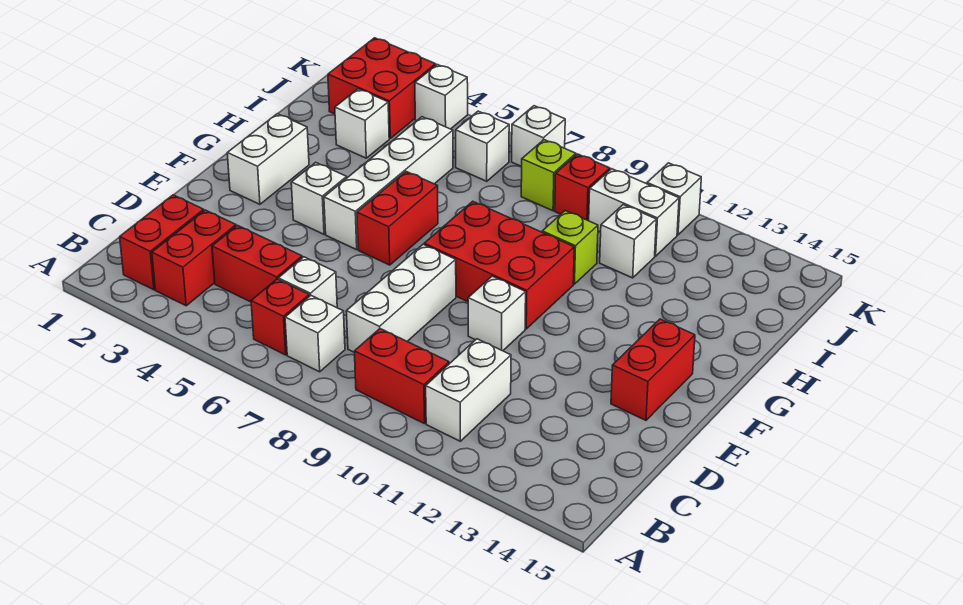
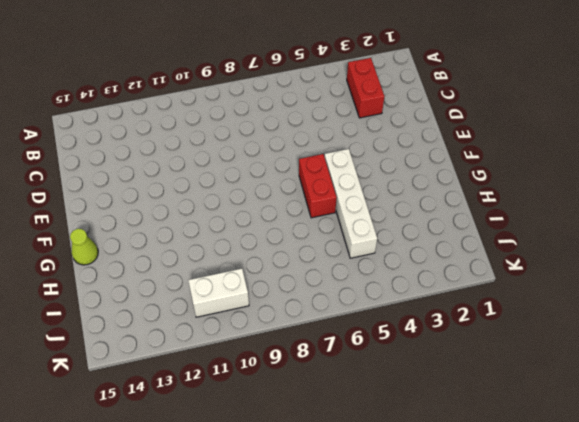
lime cone G15 level 1 -> none
none -> red brick B2:C2 level 1
none -> red brick B6 level 1
none -> white brick B7 level 1

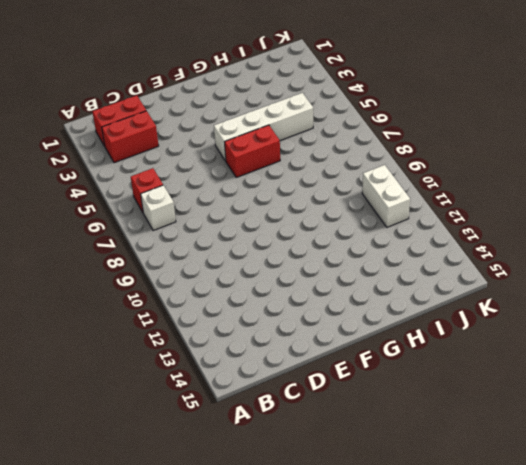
none -> red brick B9:B10 level 1
none -> white brick B11:C11 level 1
none -> red brick C4:C5 level 1

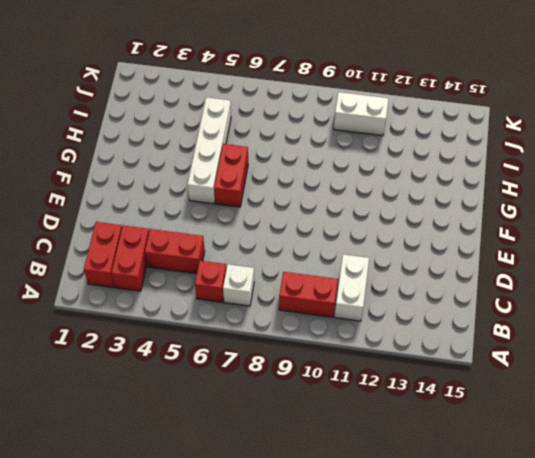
none -> white brick C6 level 1
none -> white brick C8:E8 level 1
none -> white brick E10 level 1

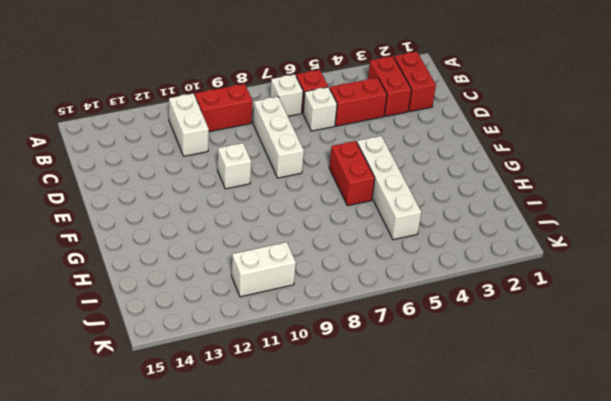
none -> red brick E14:F14 level 1
none -> white brick F2:G2 level 1
none -> white brick F4 level 1

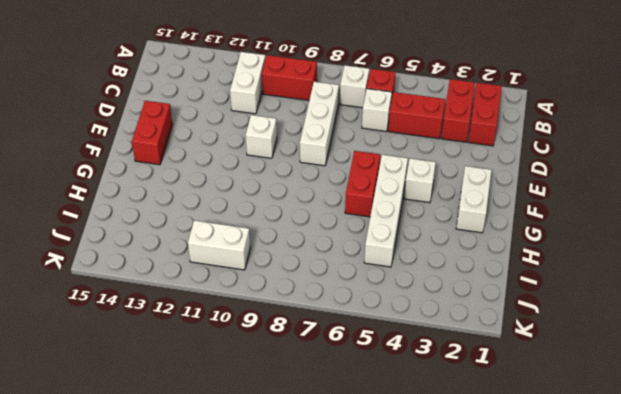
none -> red brick F8:G10 level 1
none -> lime brick H10 level 1
none -> white brick I3 level 1

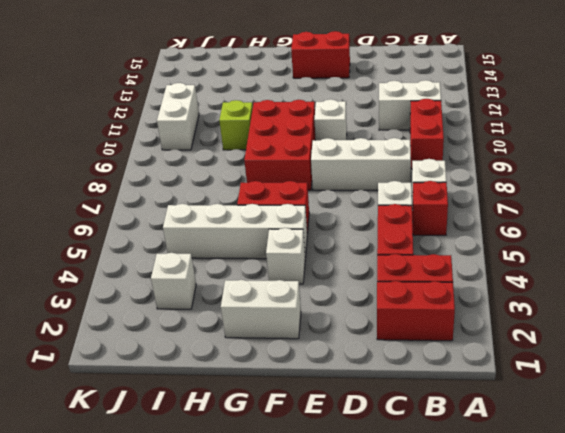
none -> white brick I11 level 1
none -> red brick J2:K3 level 1
none -> white brick J6 level 1

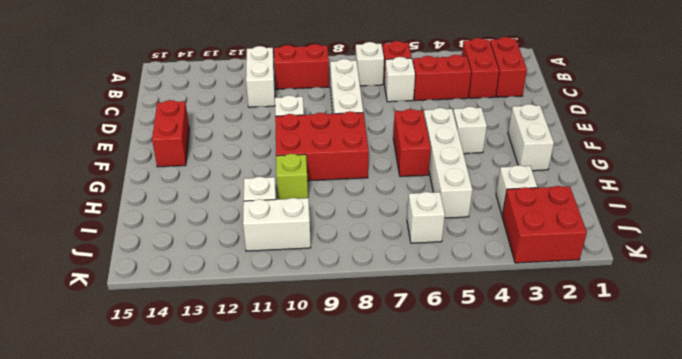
none -> lime brick J8 level 1
none -> red brick J9 level 1
none -> white brick K4 level 1

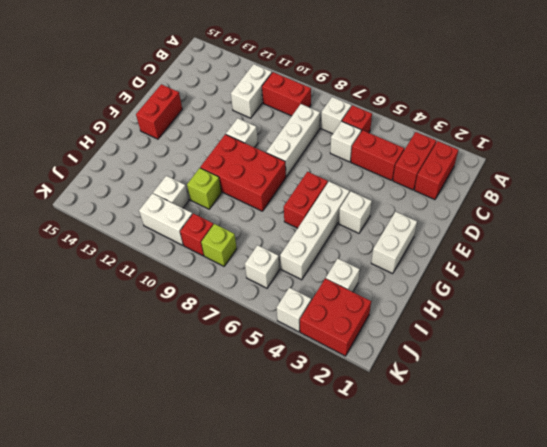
none -> white brick K7 level 1
none -> white brick K11 level 1

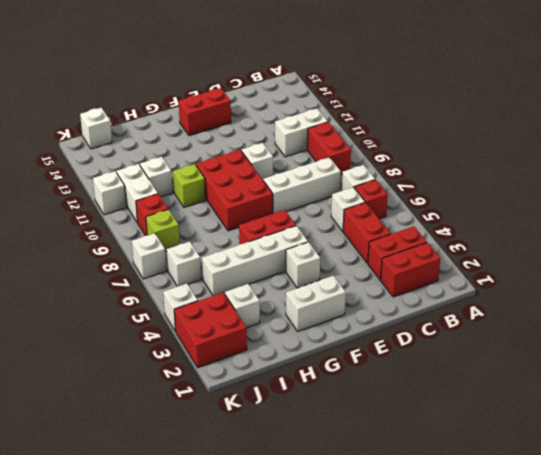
white brick J15 level 1 -> none

